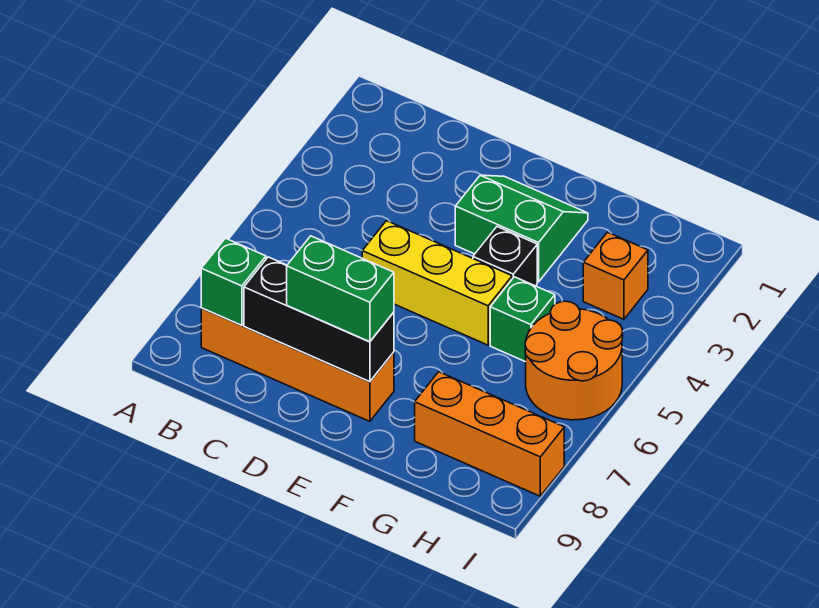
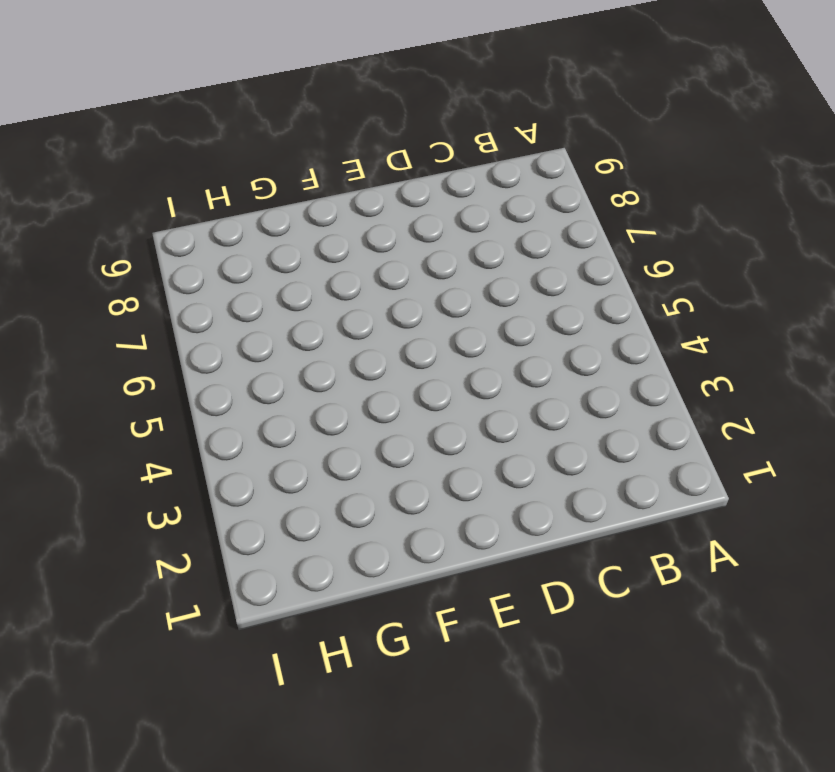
none -> orange brick B8:E8 level 1
none -> yellow brick D5:F5 level 1

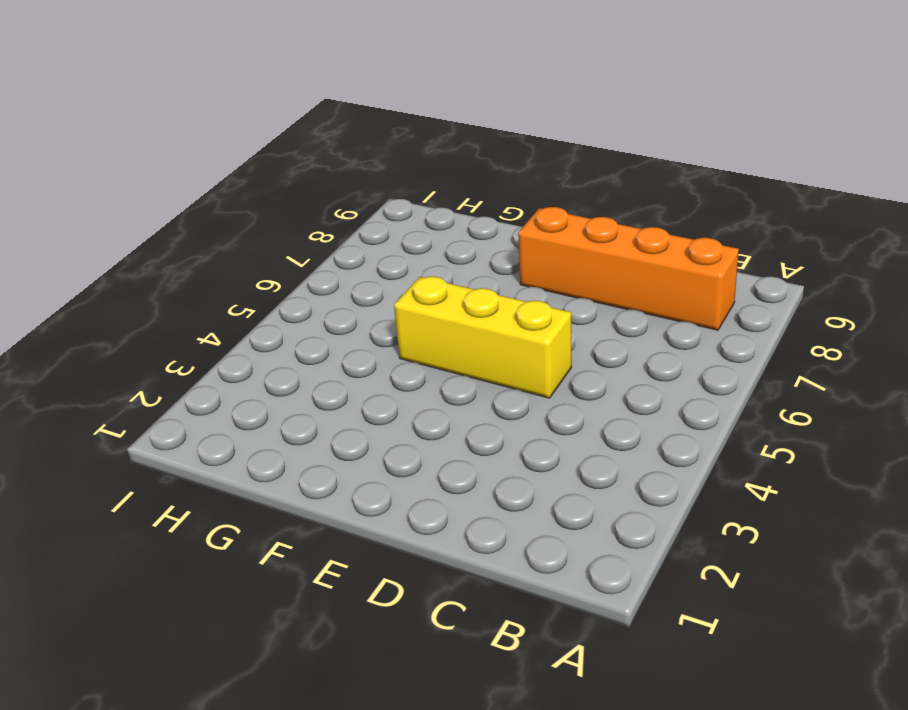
none -> green slope E2:F3 level 1 top 3
none -> black brick F4 level 1

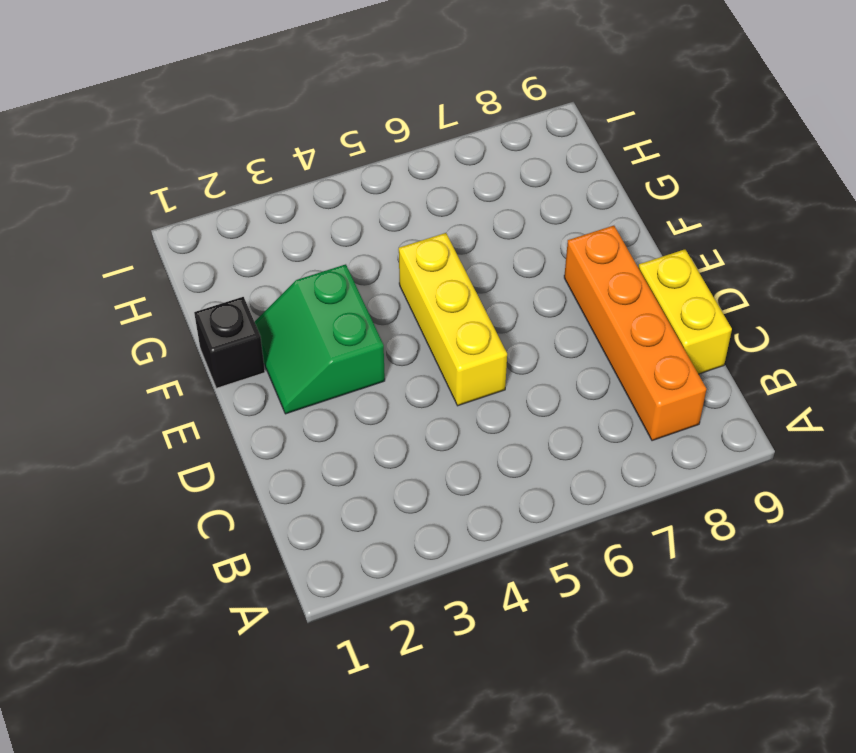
yellow brick C9:D9 level 1 -> none
black brick F1 level 1 -> black brick F4 level 1
none -> green brick G5 level 1
none -> orange brick G8:I8 level 1

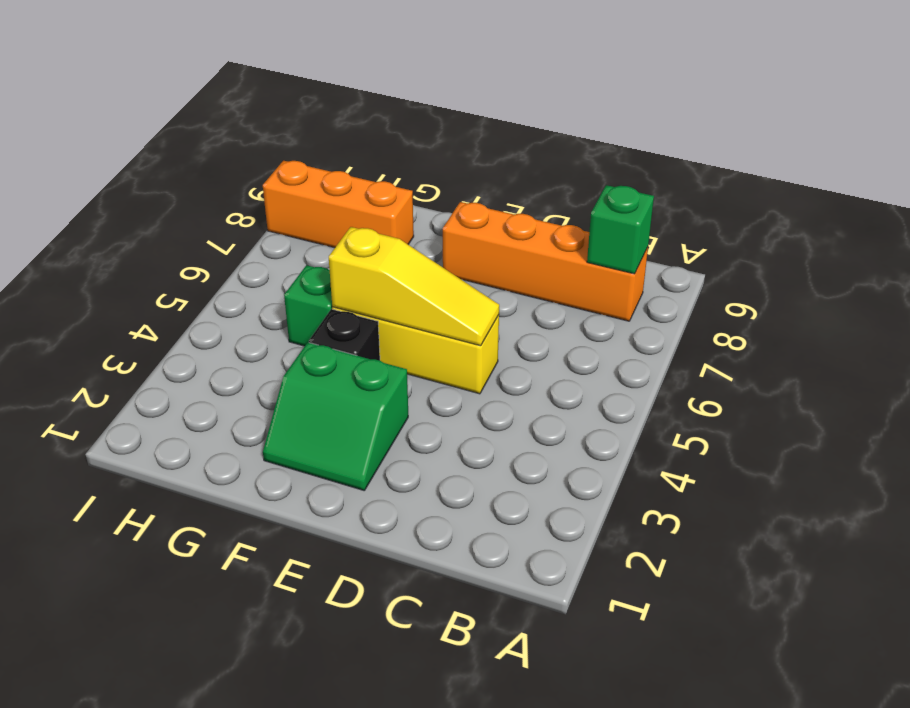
yellow slope D5:F5 level 2 top F -> none
none -> orange brick H3 level 1
none -> orange round brick H5:I6 level 1

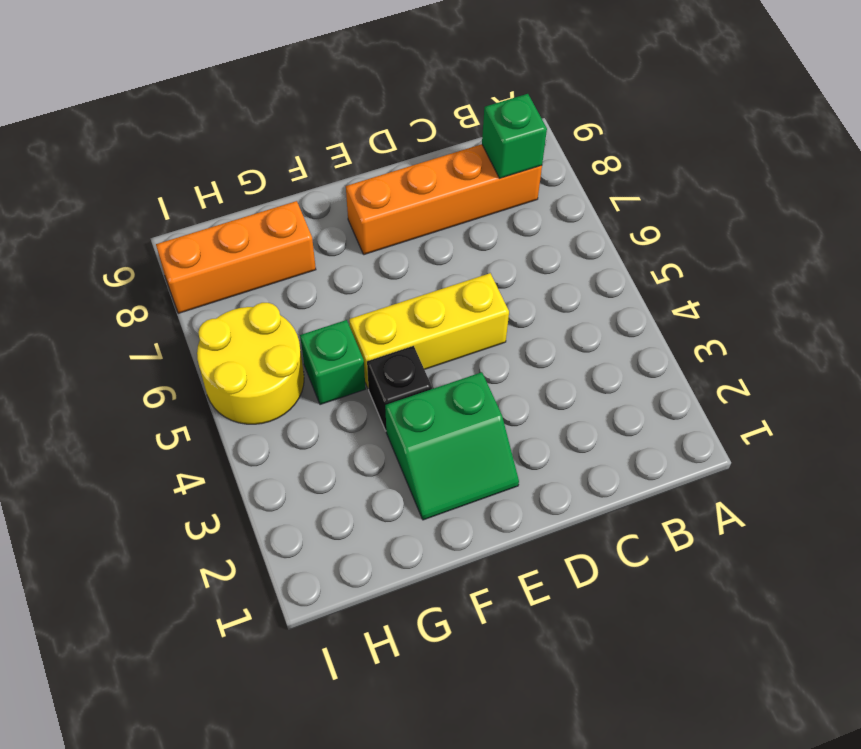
yellow round brick H5:I6 level 1 -> orange round brick H5:I6 level 1
none -> orange brick H3 level 1
none -> black brick C8:E8 level 2

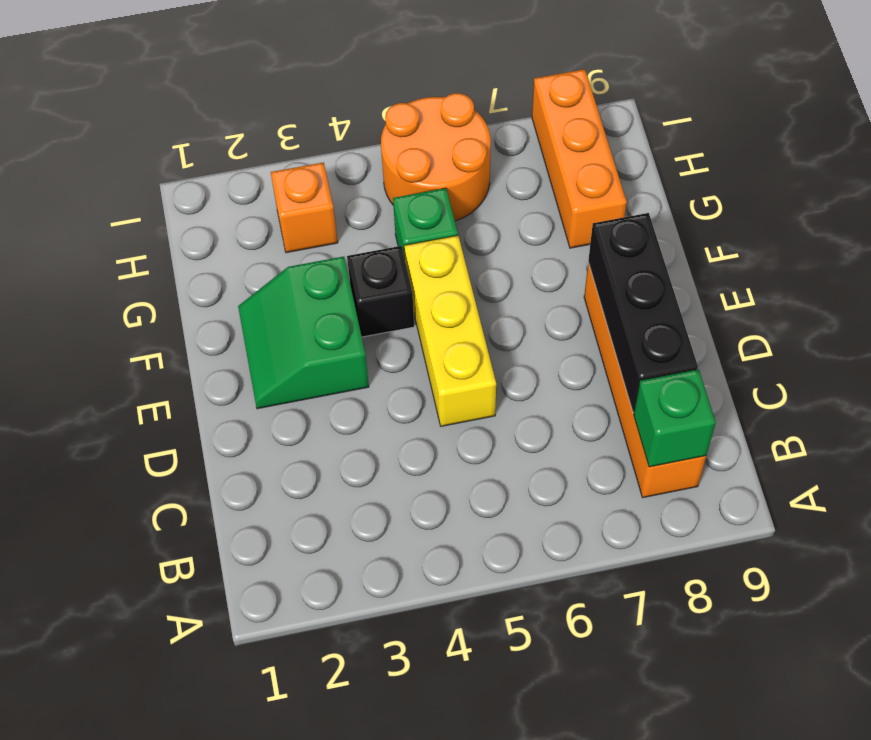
none -> green brick D8:E8 level 3

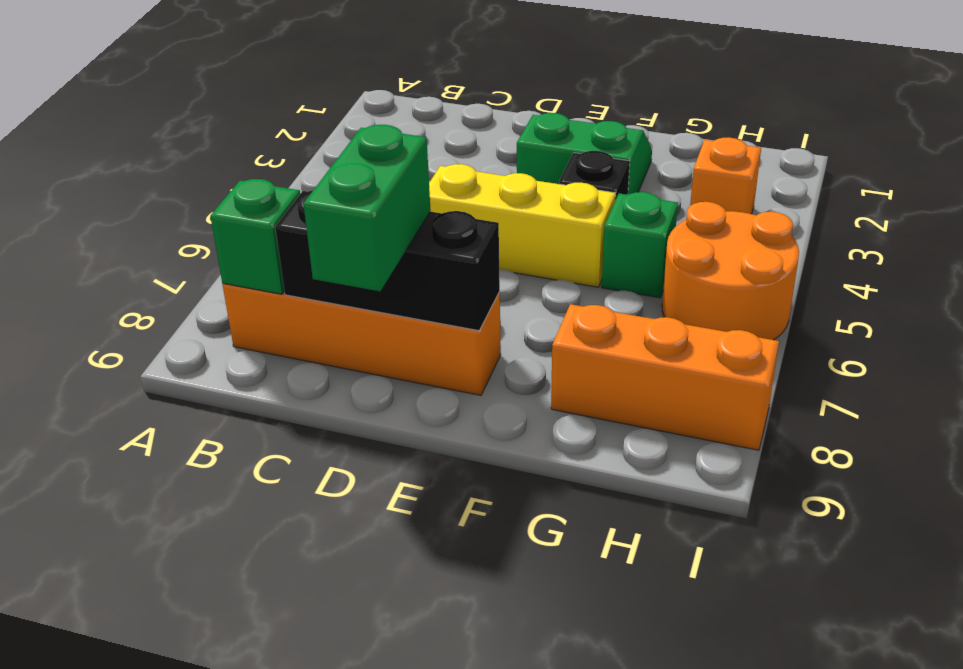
green brick D8:D9 level 3 -> green brick D8:E8 level 3

